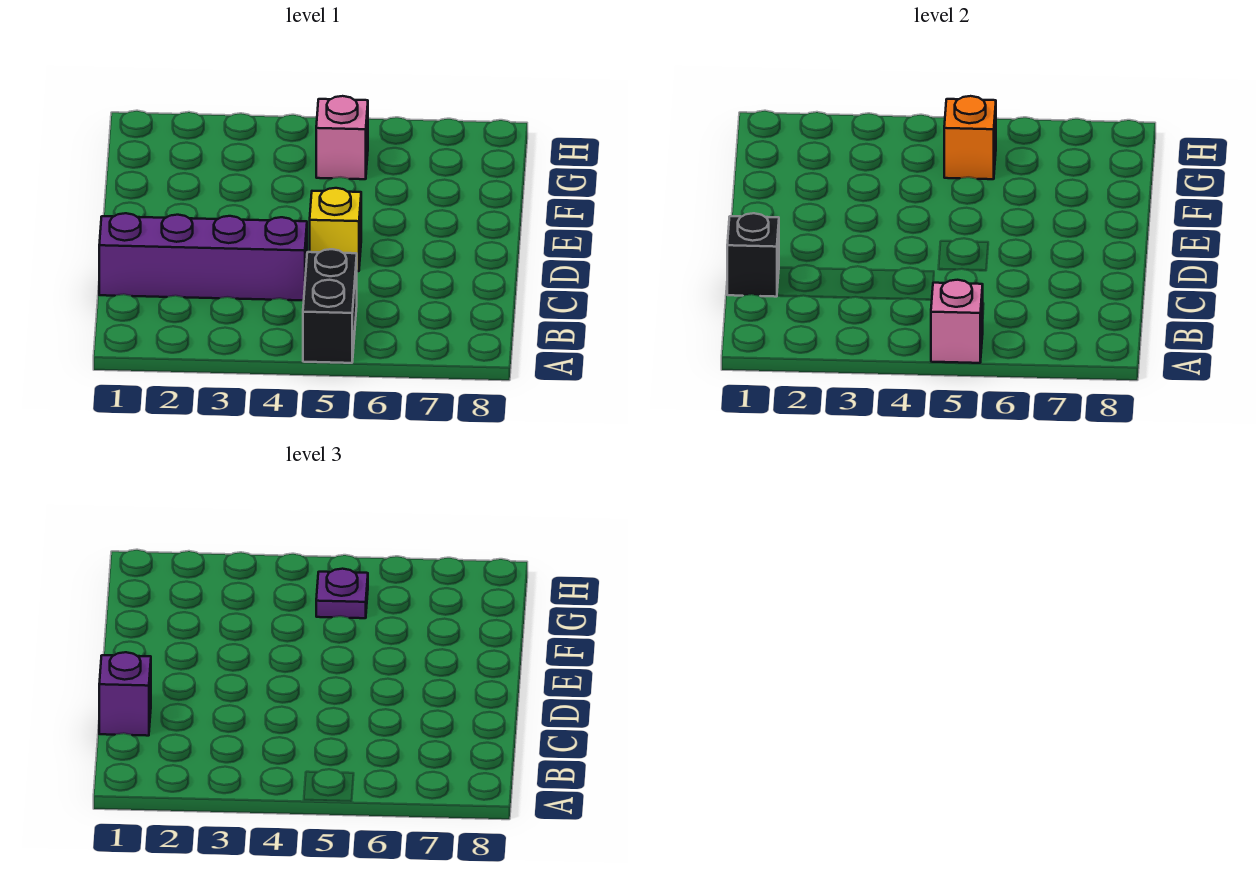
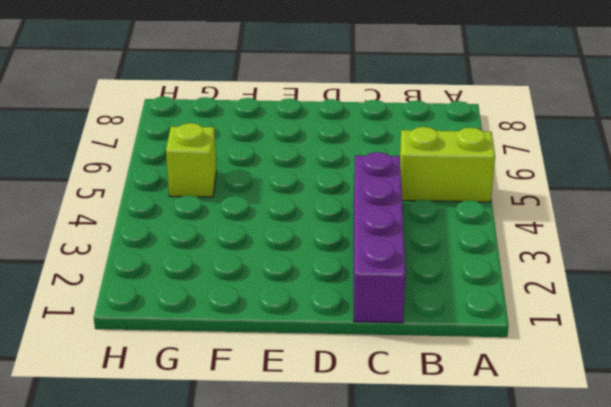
lime brick A5:B5 level 1 -> black brick A5:B5 level 1
lime brick G5 level 1 -> pink brick G5 level 1
none -> yellow brick D5 level 1
none -> pink brick A5 level 2

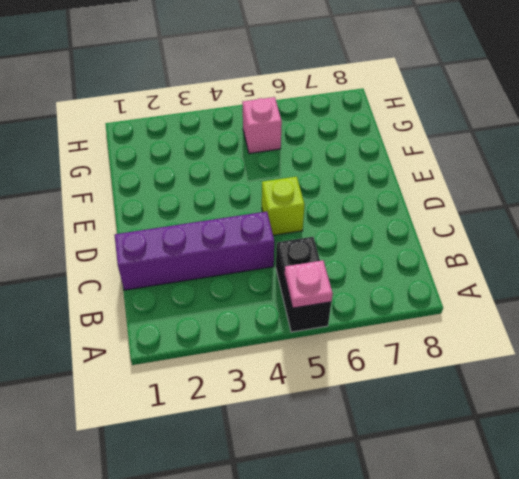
pink plate A5 level 2 -> pink brick A5 level 2
lime brick D5 level 1 -> yellow brick D5 level 1
none -> black brick C1 level 2
none -> orange brick G5 level 2

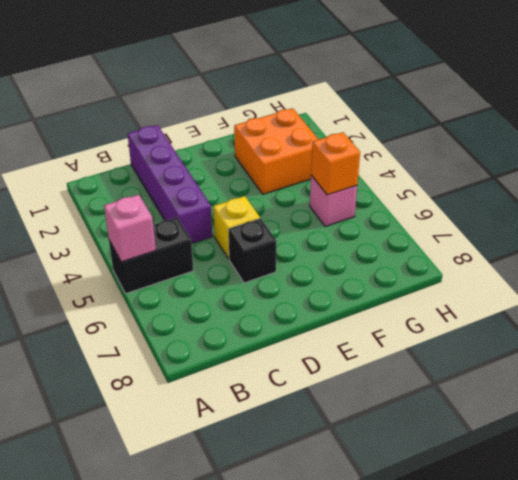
black brick D6 level 1 -> black brick C1 level 2
orange brick F2:G3 level 1 -> none
none -> purple brick C1 level 3
none -> purple plate G5 level 3

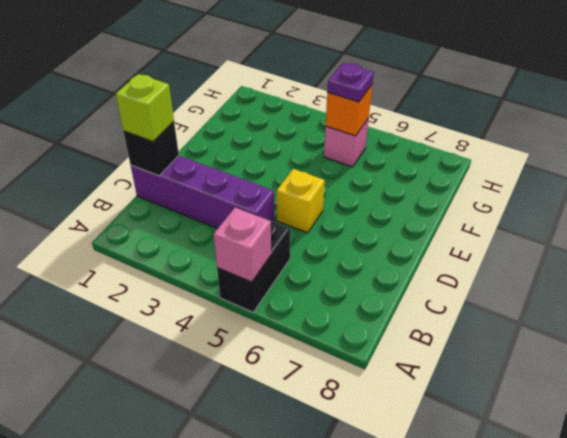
lime brick C1 level 3 -> purple brick C1 level 3

